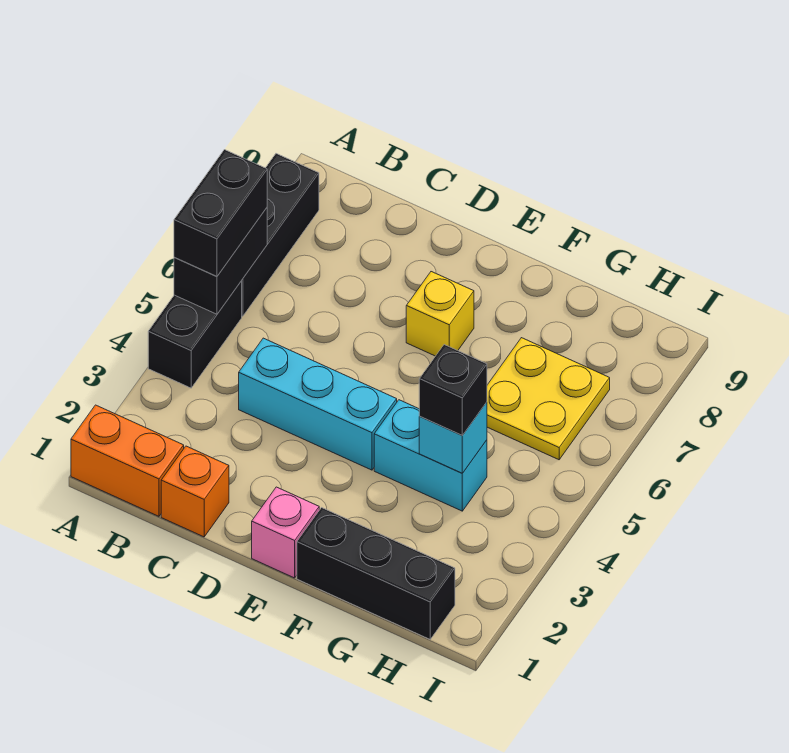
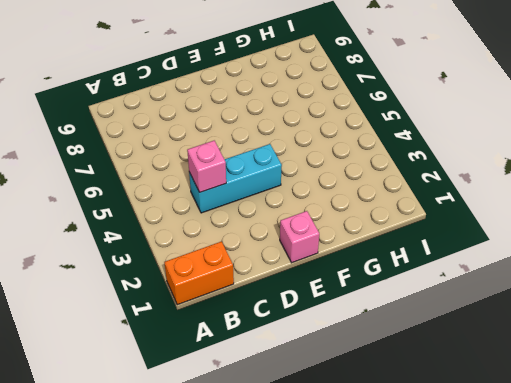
pink brick C4 level 2 -> none
none -> black brick A4:A5 level 1
none -> black brick A6:A8 level 1
none -> orange brick C1 level 1

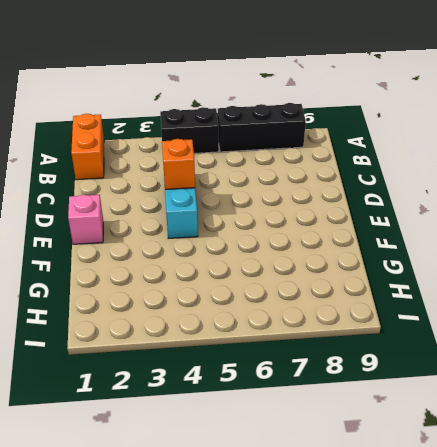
orange brick D4 level 2 -> orange brick C1 level 1
none -> yellow brick E7 level 1
none -> black brick F1:H1 level 1
none -> cyan brick F4:G4 level 1

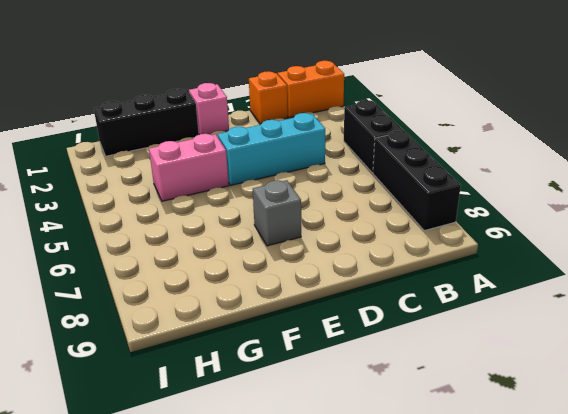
grey brick E7 level 1 -> yellow brick E7 level 1
pink brick F4:G4 level 1 -> cyan brick F4:G4 level 1
none -> yellow plate G6:H7 level 1
none -> black brick A5:A6 level 2
none -> cyan brick G4 level 2

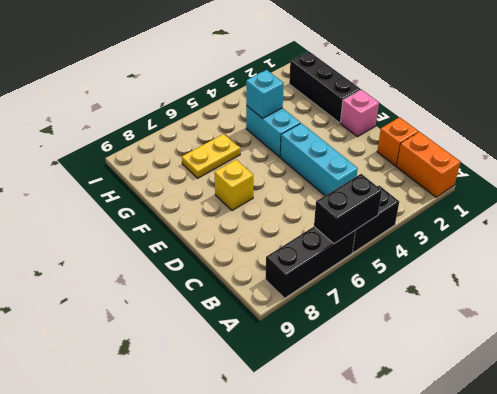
yellow plate G6:G7 level 1 -> yellow plate G6:H7 level 1
none -> black brick A5:A6 level 3
none -> black brick G4 level 3

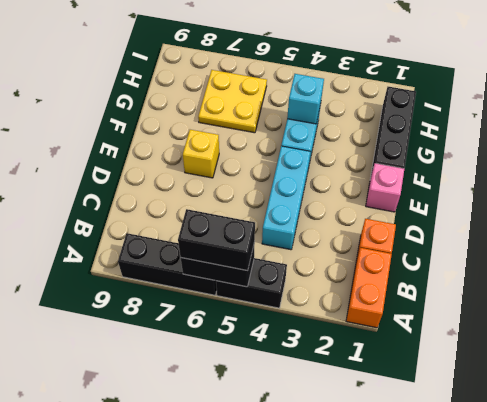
none -> black brick G4 level 3

